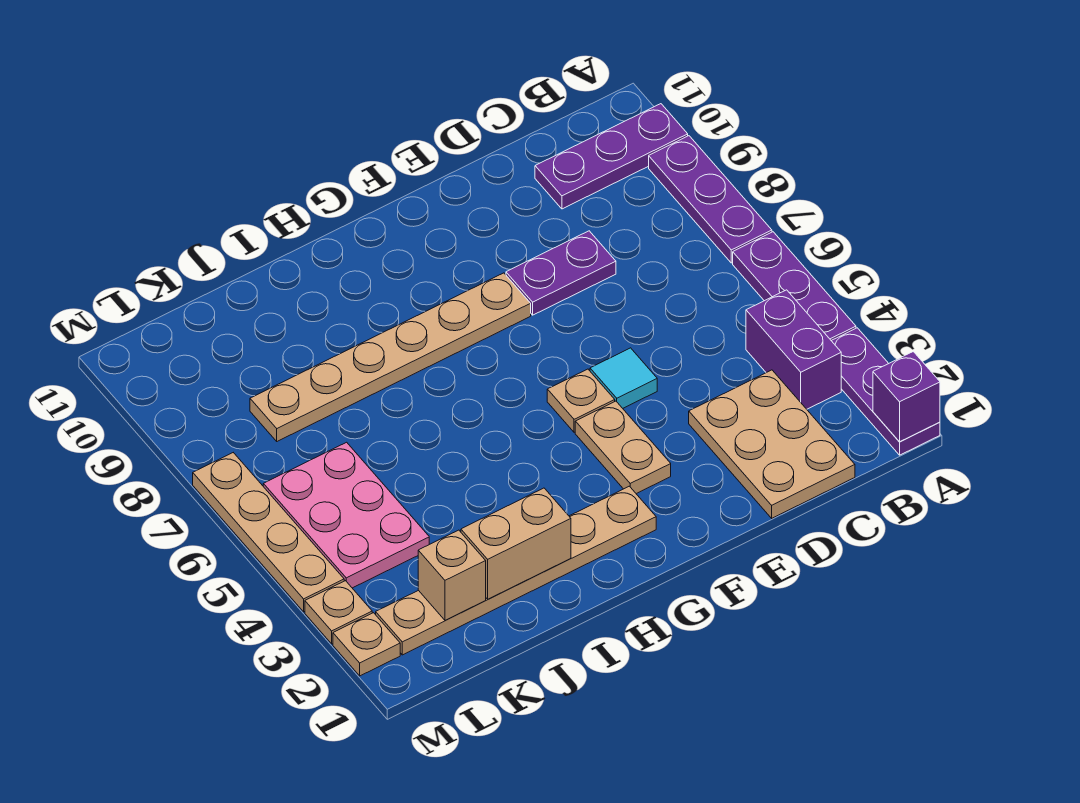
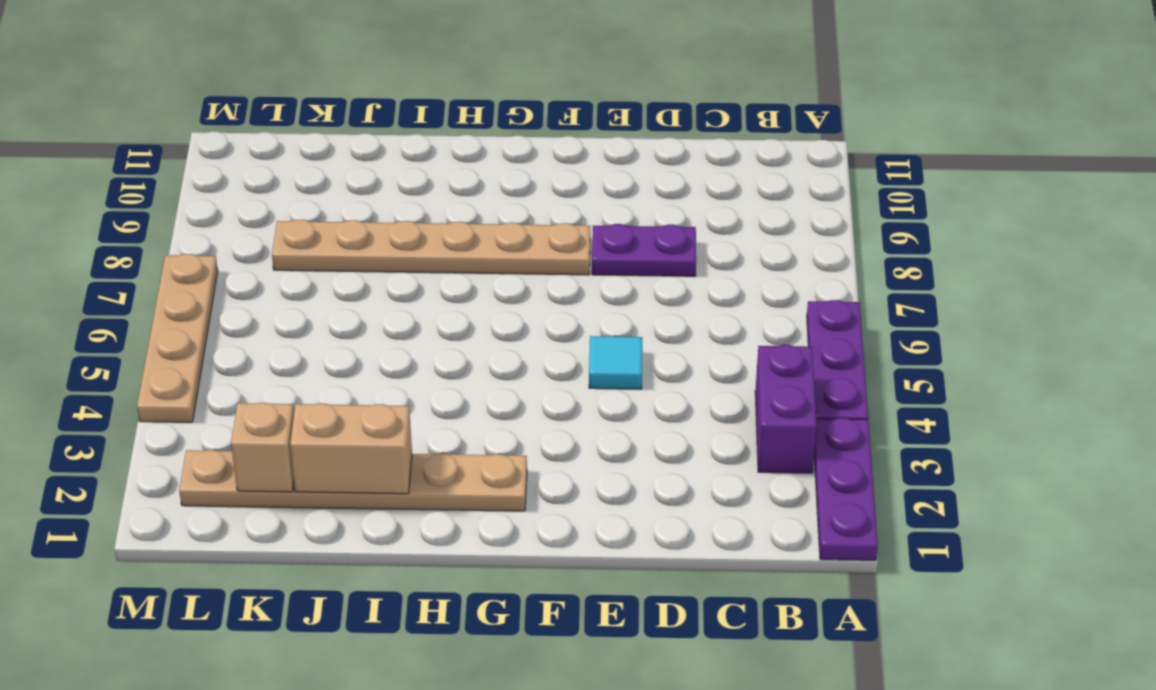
none -> purple plate A7:A9 level 1
none -> purple plate A10:C10 level 1
none -> tan plate C1:D3 level 1

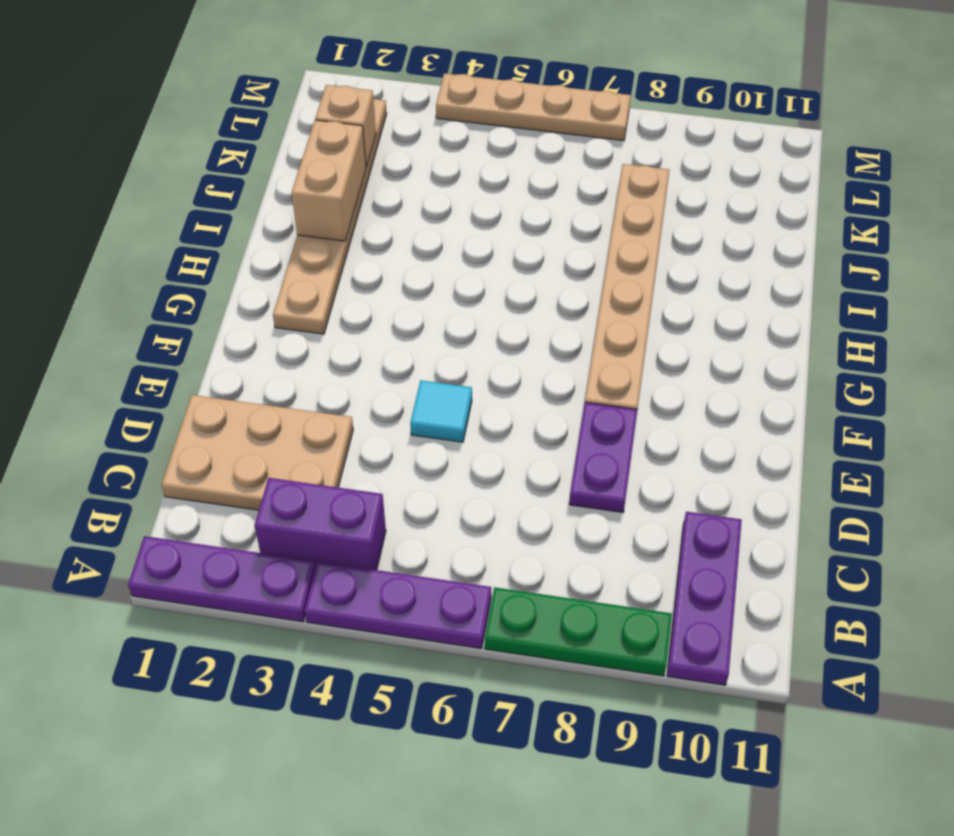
green plate A7:A9 level 1 -> purple plate A7:A9 level 1
none -> tan plate F3:F4 level 1
none -> tan plate F5 level 1
none -> pink plate K4:L6 level 1

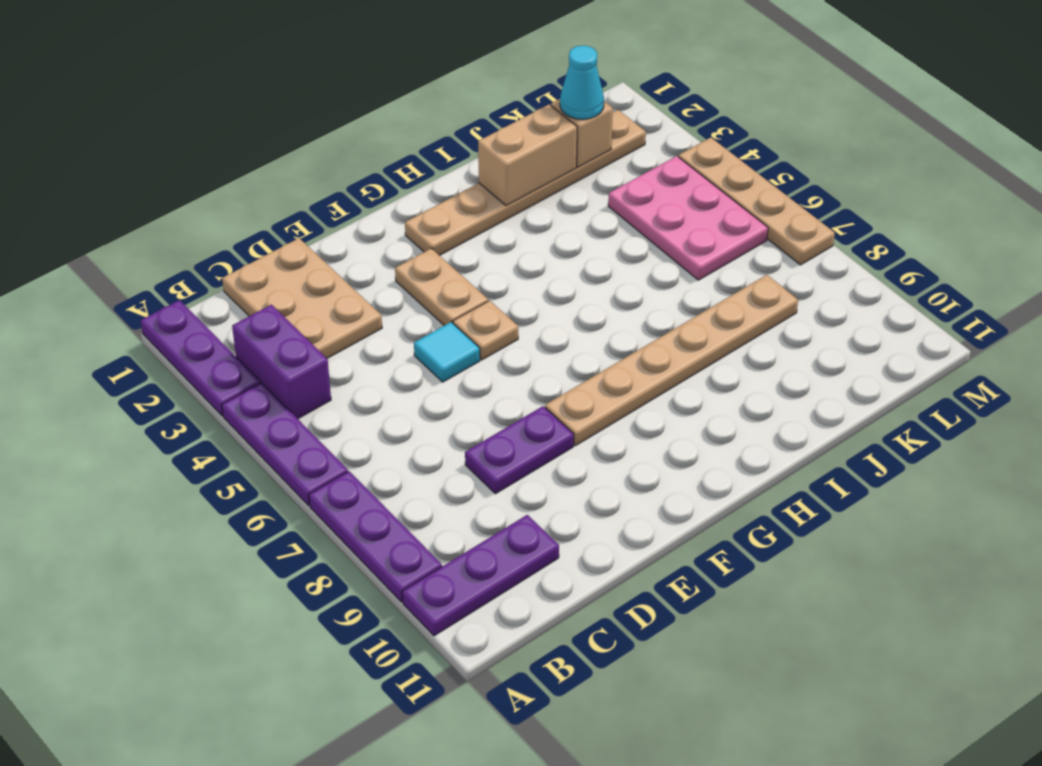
cyan cone K2 level 3 -> none
none -> tan plate M2 level 1
none -> tan plate M3 level 1
none -> purple brick A1 level 2

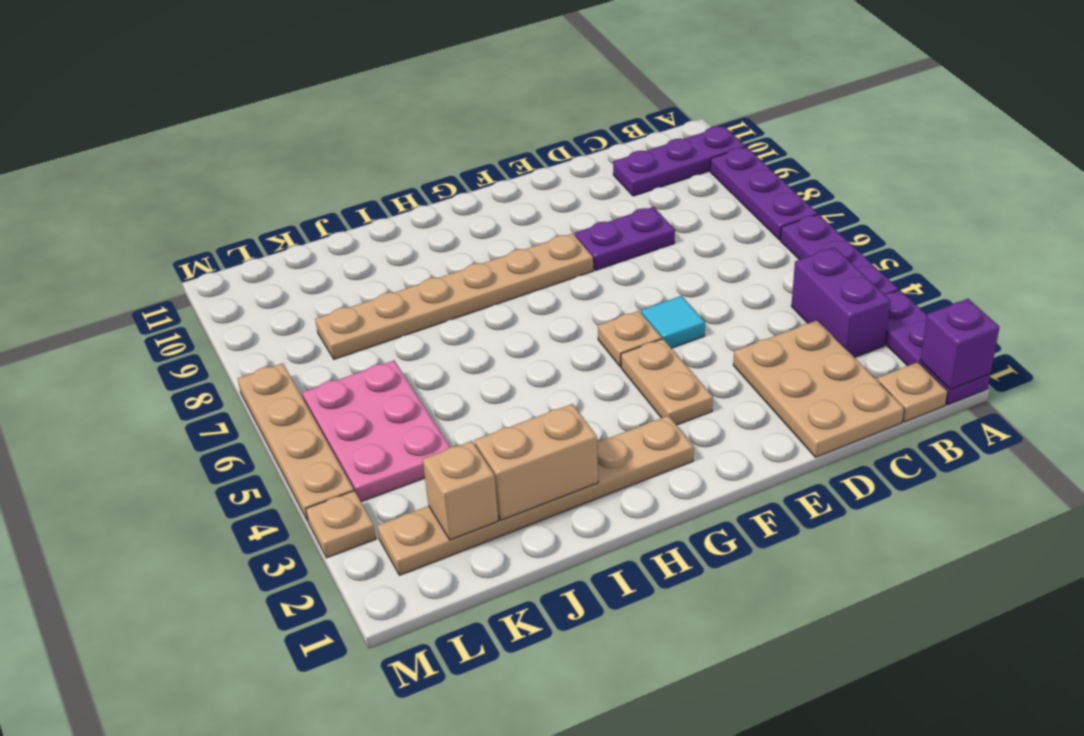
tan plate B1 level 1 -> tan plate M2 level 1

